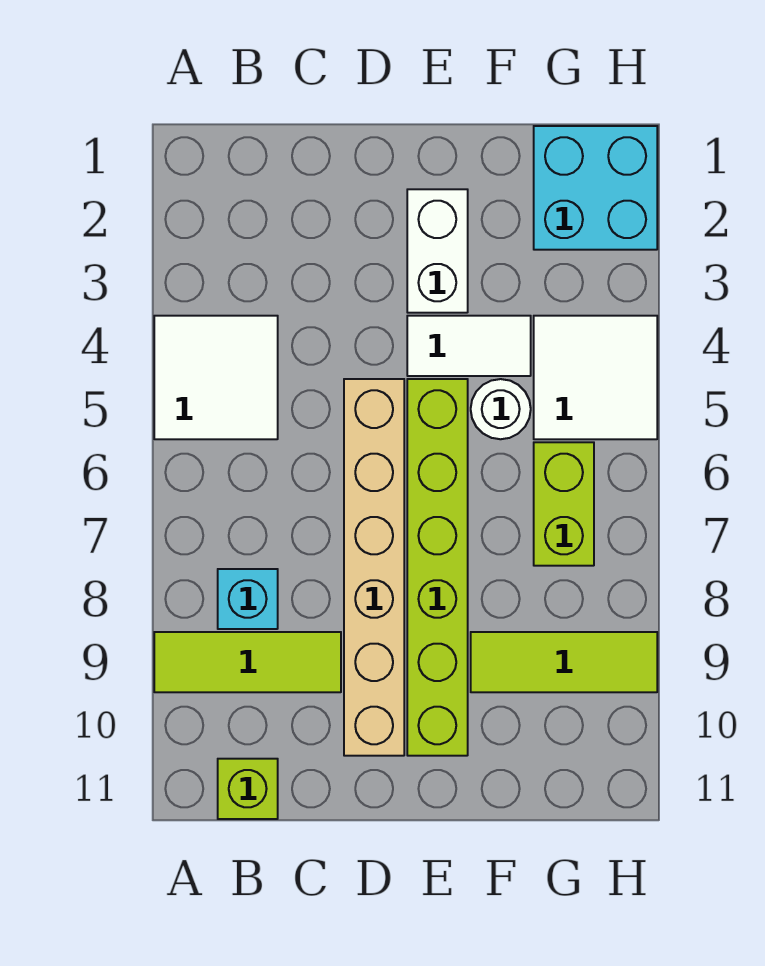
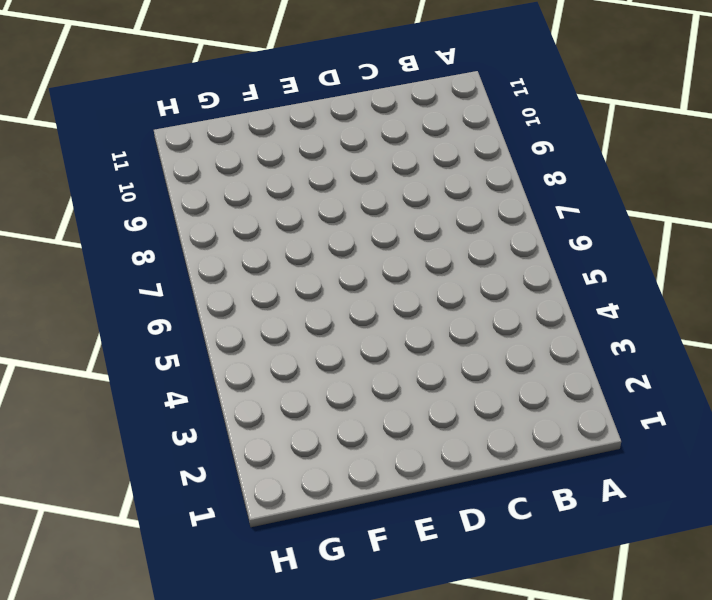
none -> white tile A4:B5 level 1
none -> lime tile A9:C9 level 1
none -> cyan brick B8 level 1

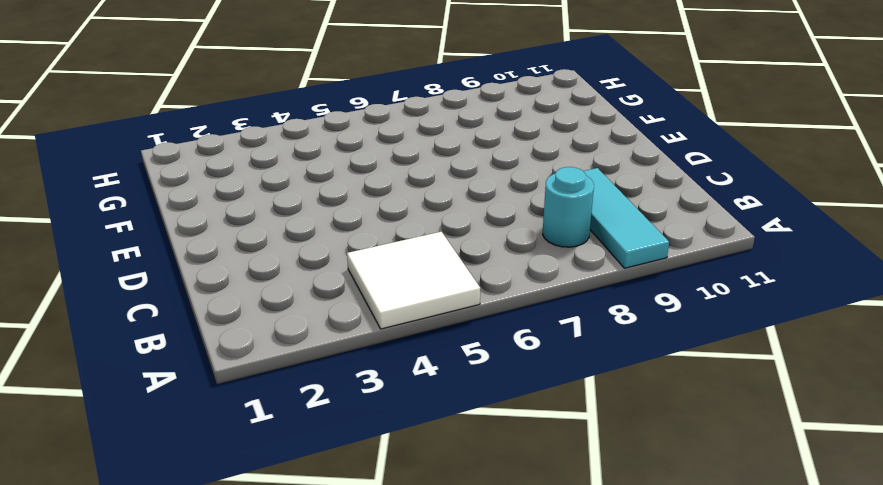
cyan tile A9:C9 level 1 -> lime tile A9:C9 level 1
cyan round brick B8 level 1 -> cyan brick B8 level 1
none -> lime brick B11 level 1
none -> tan brick D5:D10 level 1
none -> white brick E2:E3 level 1

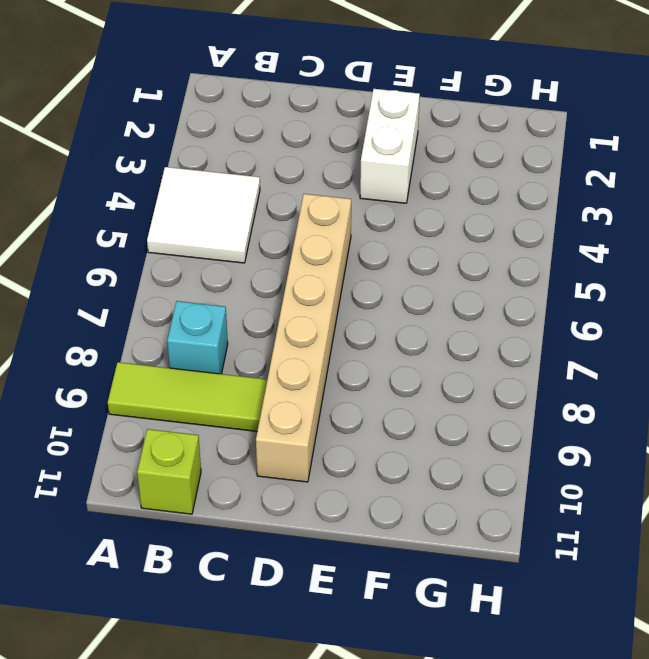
none -> white tile E4:F4 level 1
none -> lime brick E5:E10 level 1
none -> white round brick F5 level 1

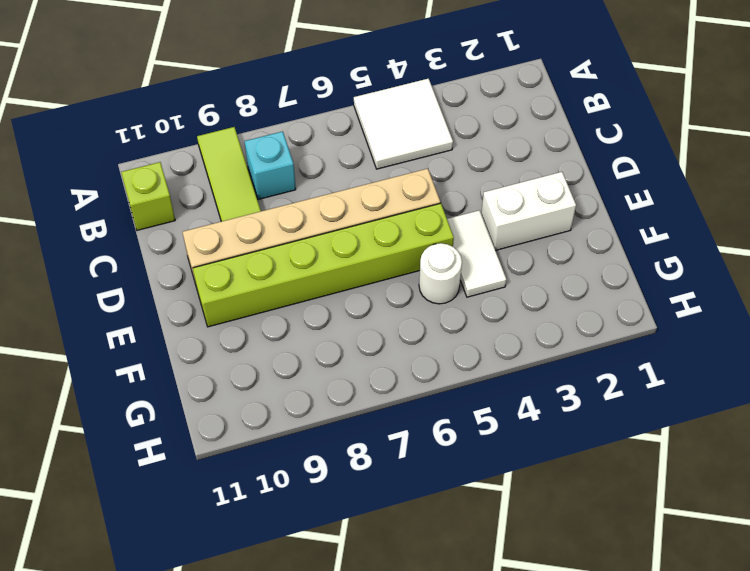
none -> lime tile F9:H9 level 1
none -> cyan brick G1:H2 level 1
none -> white tile G4:H5 level 1

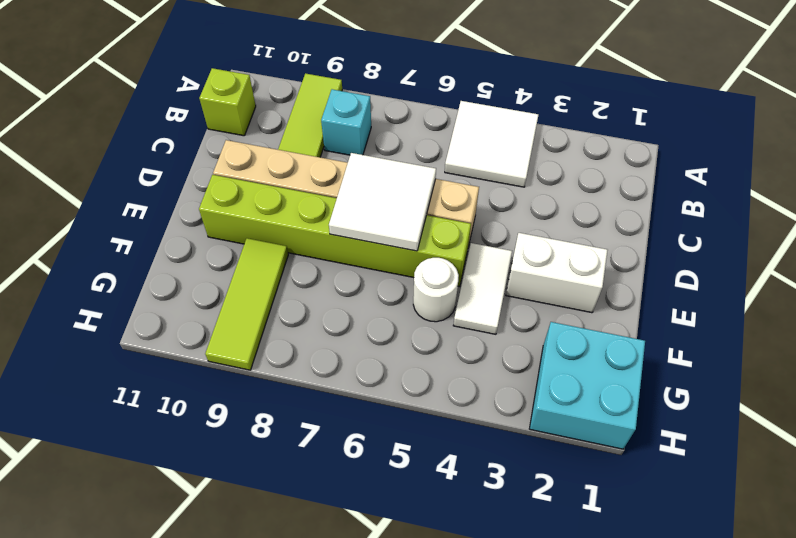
white tile D6:E7 level 2 -> white tile G4:H5 level 1
none -> lime brick G6:G7 level 1

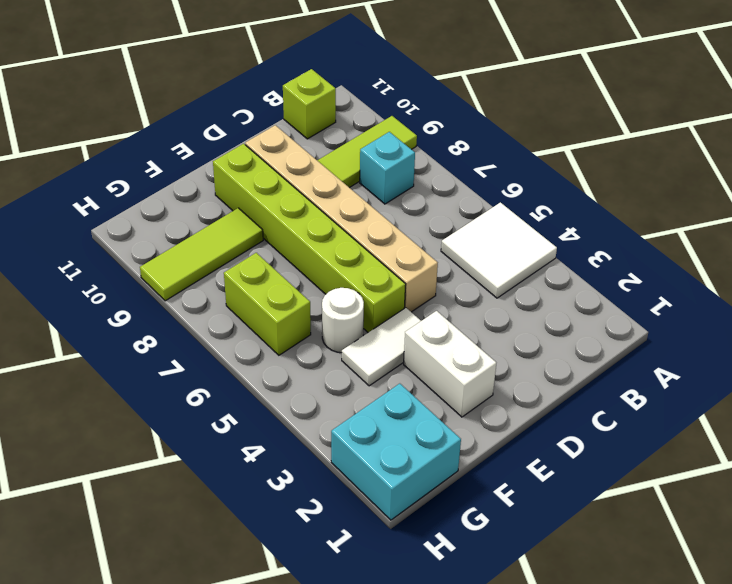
none -> white tile G4:H5 level 1

